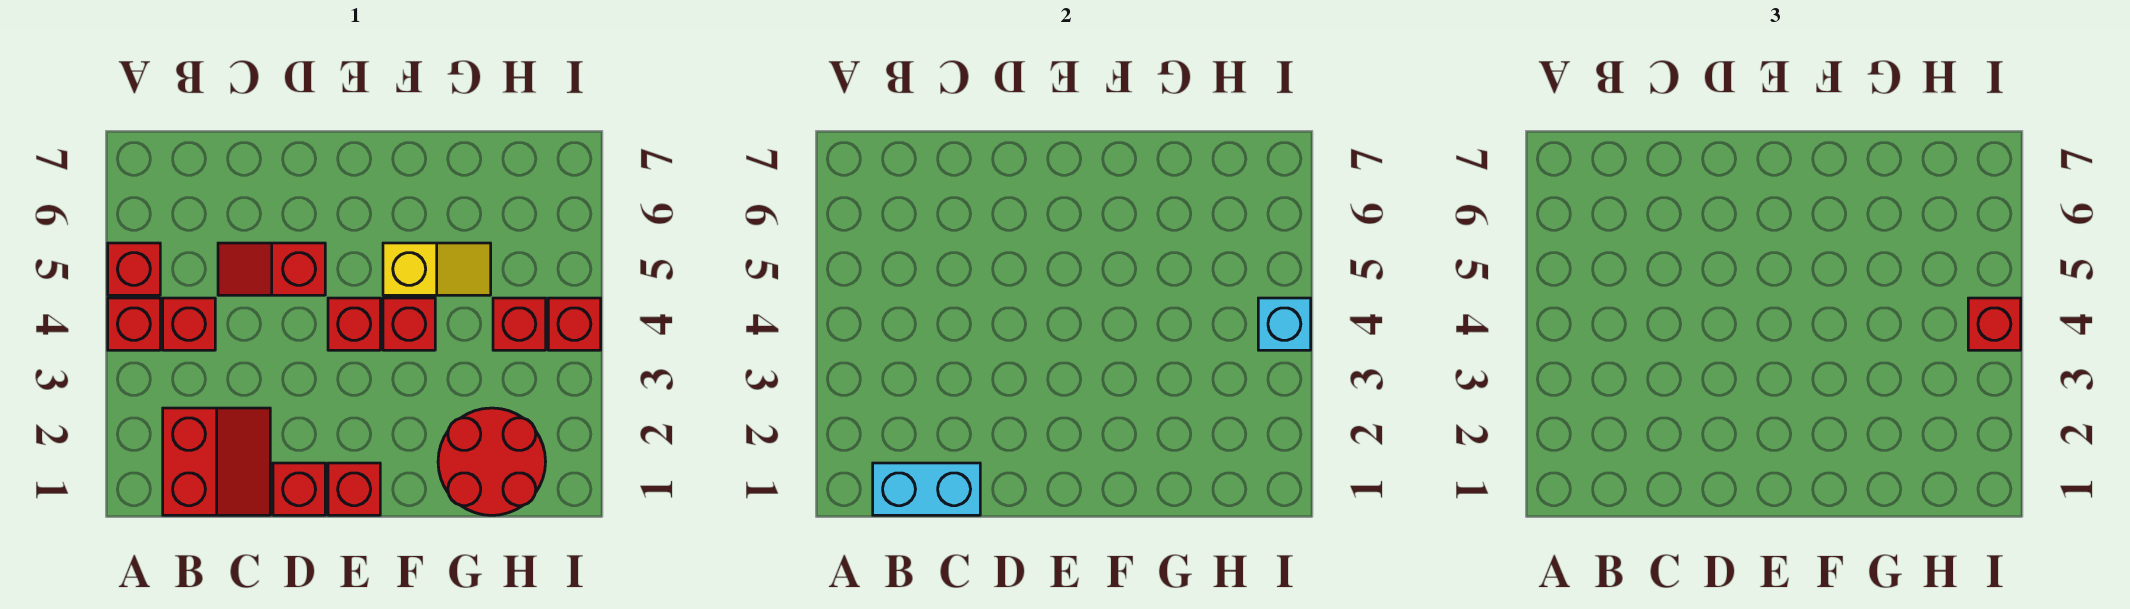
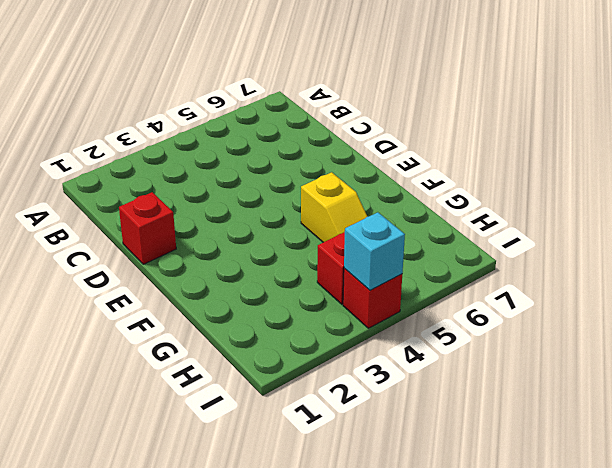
none -> red brick A4 level 1
none -> red brick A5 level 1
none -> red slope B1:C2 level 1 top B

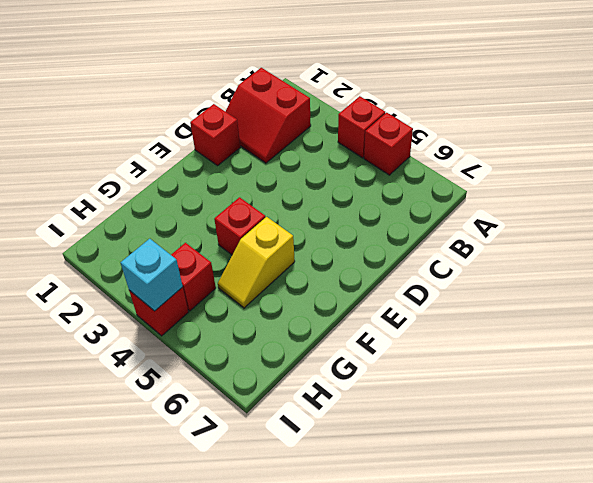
none -> red brick B4 level 1
none -> red slope C5:D5 level 1 top D
none -> red brick E1 level 1

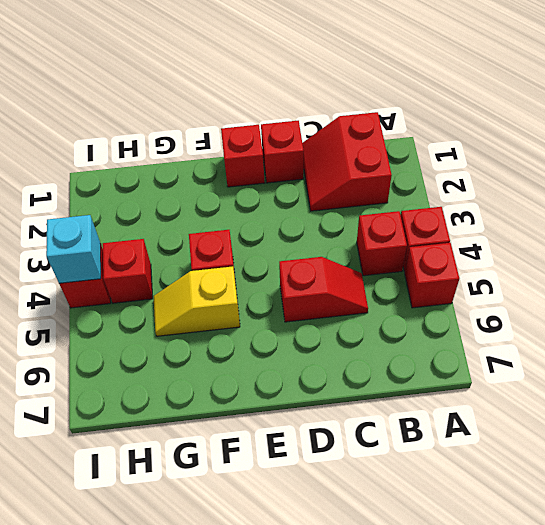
none -> red brick E4 level 1
none -> red round brick G1:H2 level 1
none -> cyan brick B1:C1 level 2

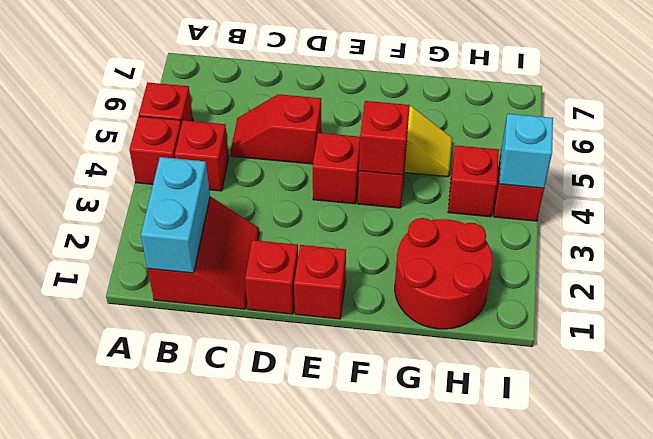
cyan brick B1:B2 level 2 -> cyan brick B1:C1 level 2
red brick F4 level 2 -> red brick I4 level 3

